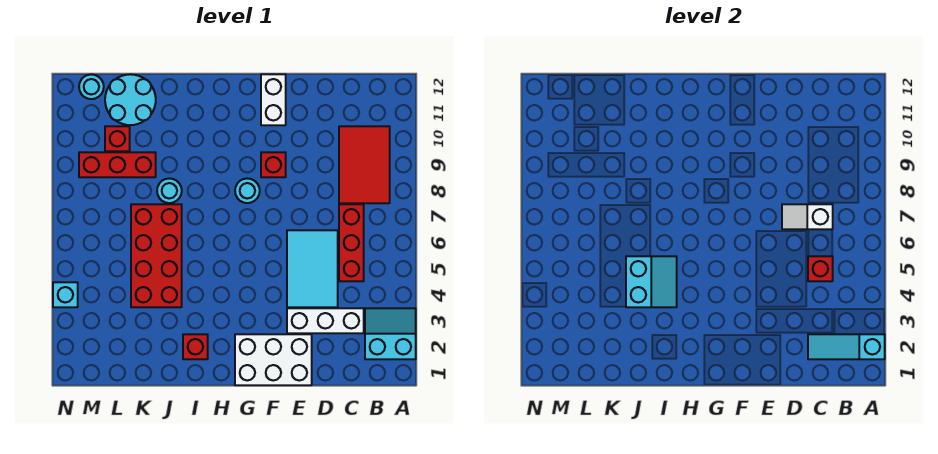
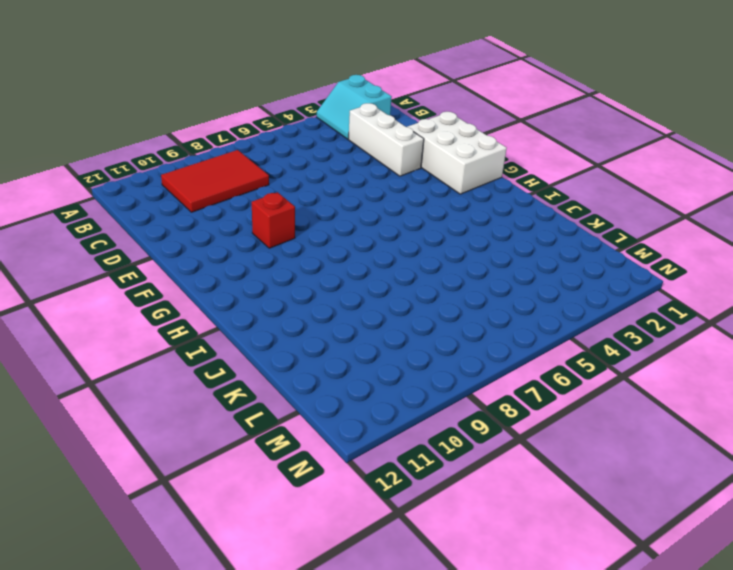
none -> red brick C5:C7 level 1
none -> cyan tile D4:E6 level 1
none -> white brick F11:F12 level 1

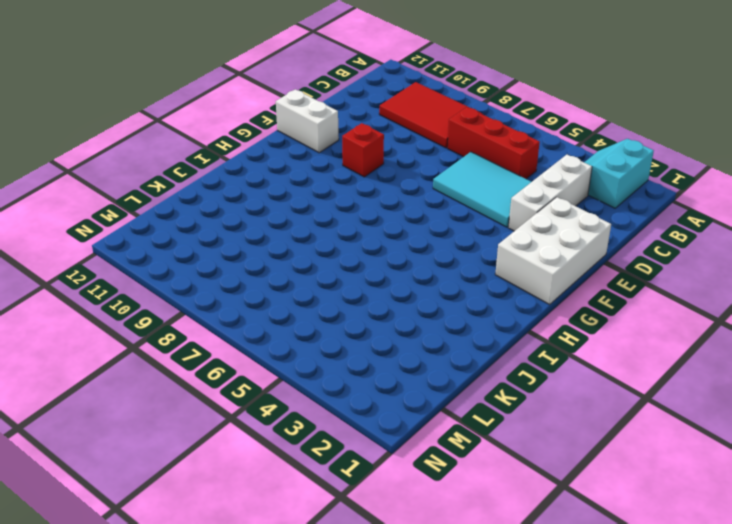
none -> cyan round brick G8 level 1
none -> red brick I2 level 1
none -> red brick J4:K7 level 1

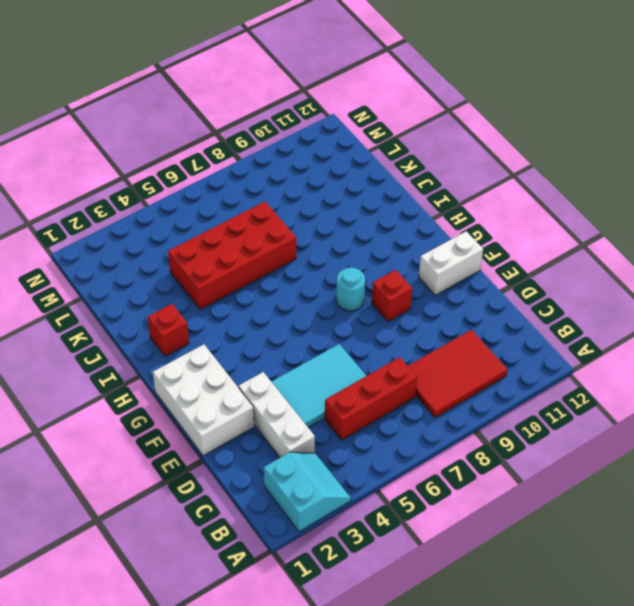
none -> cyan round brick J8 level 1
none -> red brick K9:M9 level 1
none -> cyan round brick K11:L12 level 1

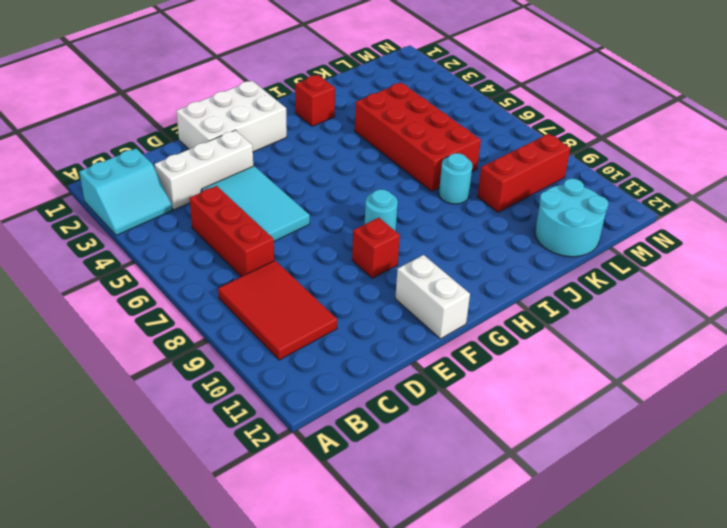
none -> red brick L10 level 1
none -> cyan round brick M12 level 1
none -> cyan brick N4 level 1

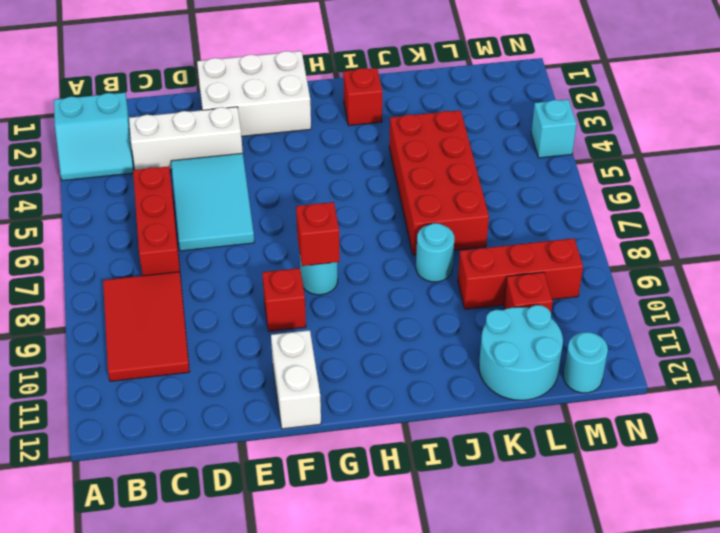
red brick G8 level 2 -> red brick C5 level 2
none -> cyan slope A2:C2 level 2 top A
none -> white slope C7:D7 level 2 top C
none -> cyan slope I4:J5 level 2 top J

